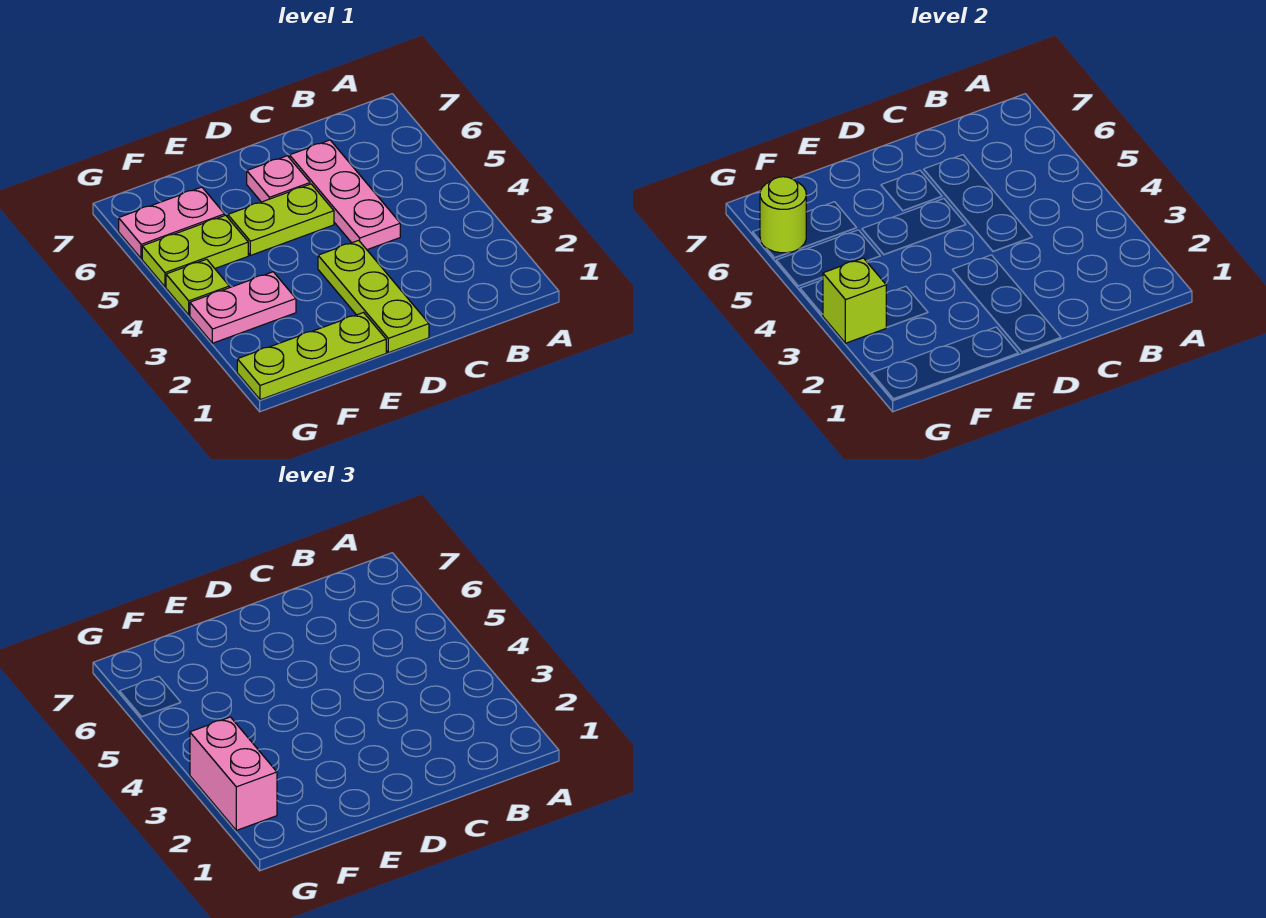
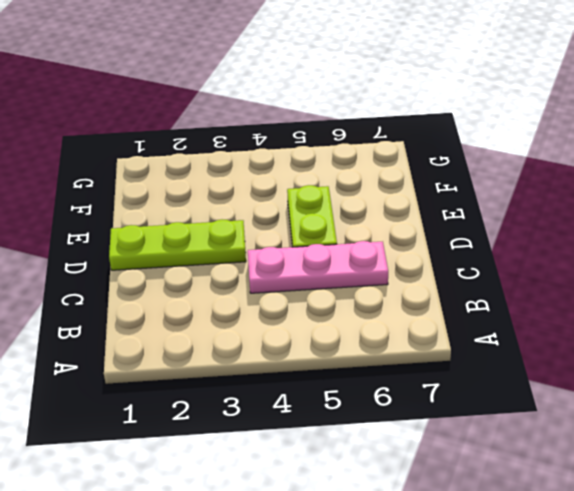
none -> pink plate D6 level 1
none -> lime plate E1:G1 level 1
none -> pink plate F3:G3 level 1

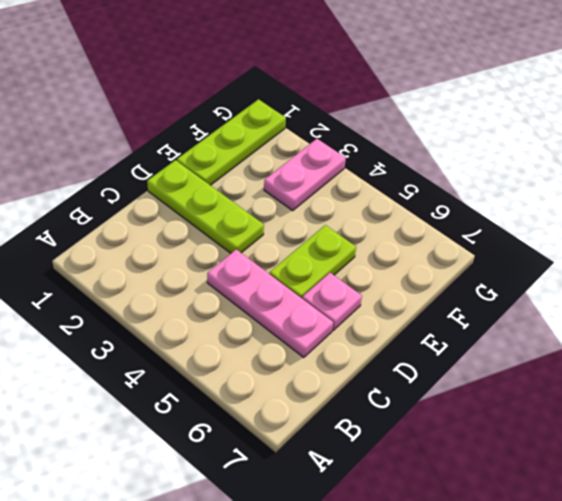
none -> lime plate F5:G5 level 1
none -> pink plate F6:G6 level 1
none -> lime plate G4 level 1

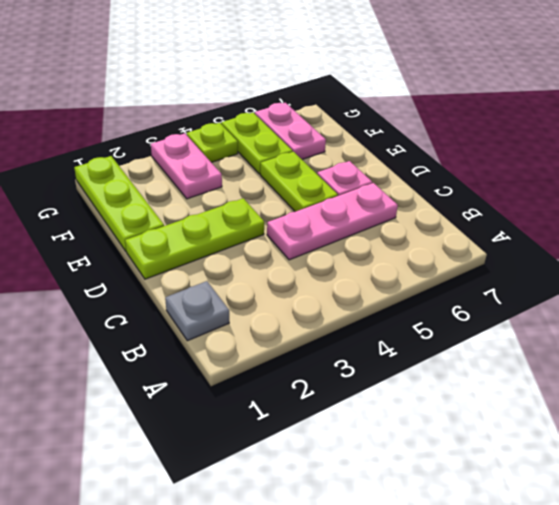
grey plate B1 level 1 -> none
none -> lime brick G3 level 2
none -> lime round brick G6 level 2
none -> pink brick G2:G3 level 3

